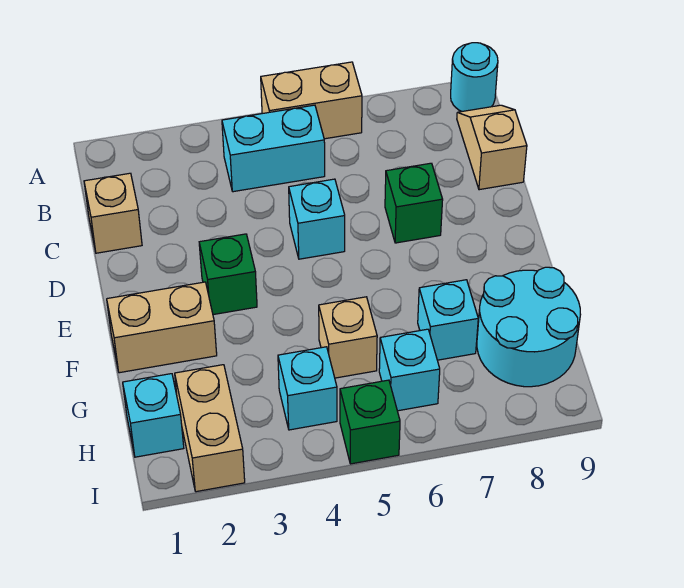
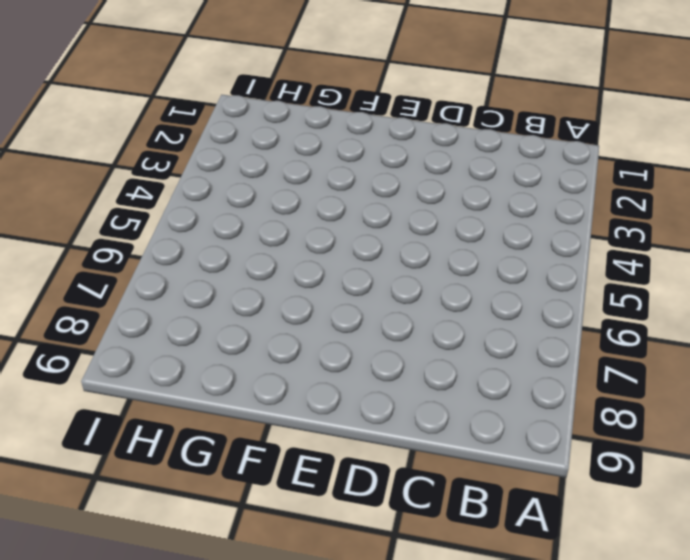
none -> tan brick A5:A6 level 1
none -> cyan round brick A9 level 1
none -> cyan brick B4:B5 level 1

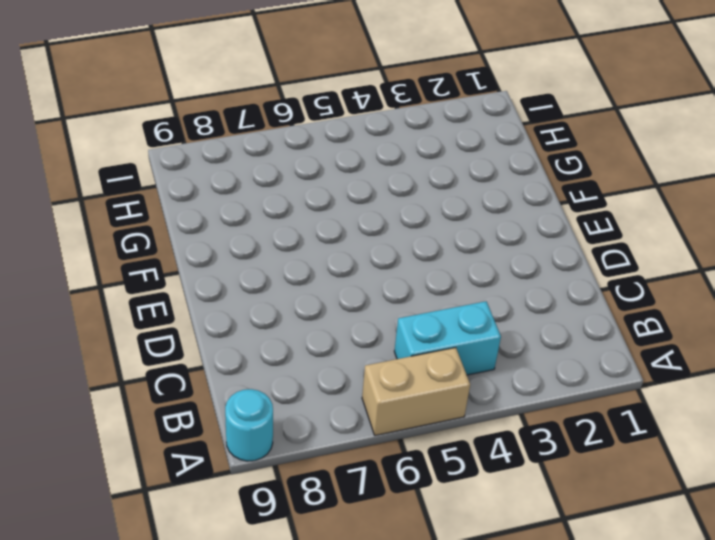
none -> tan slope B9:C9 level 1 top C
none -> tan brick C1 level 1
none -> cyan brick D5 level 1

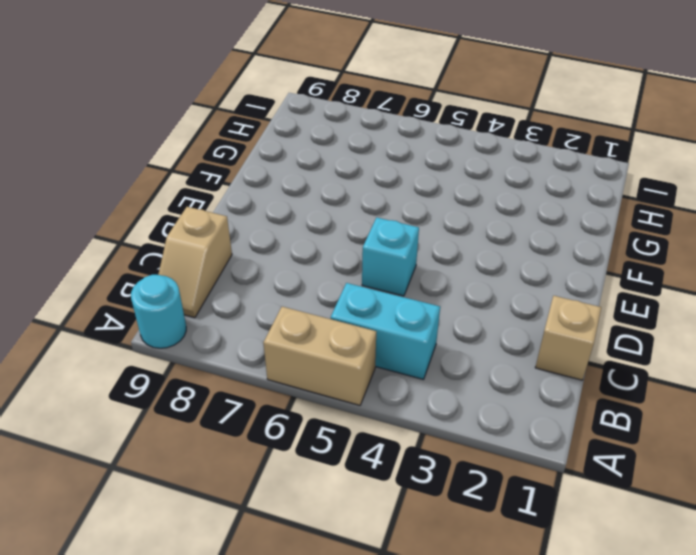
none -> green brick D7 level 1
none -> green brick E3 level 1
none -> tan brick F1:F2 level 1

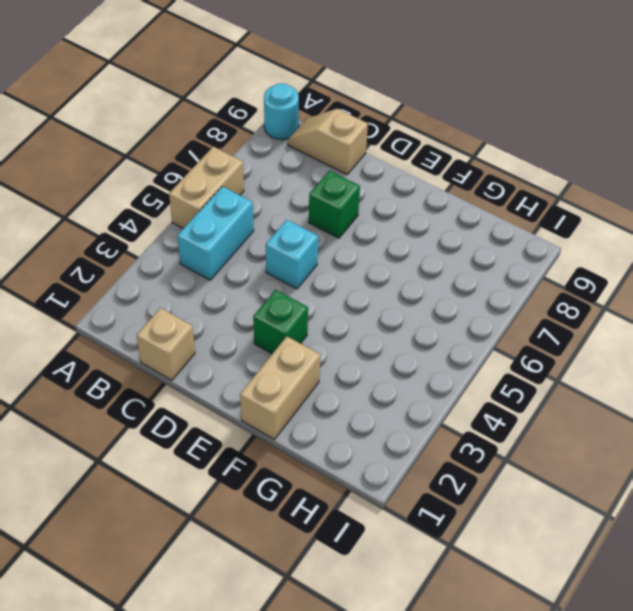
none -> tan brick G5 level 1
none -> cyan brick G7 level 1
none -> cyan round brick G8:H9 level 1

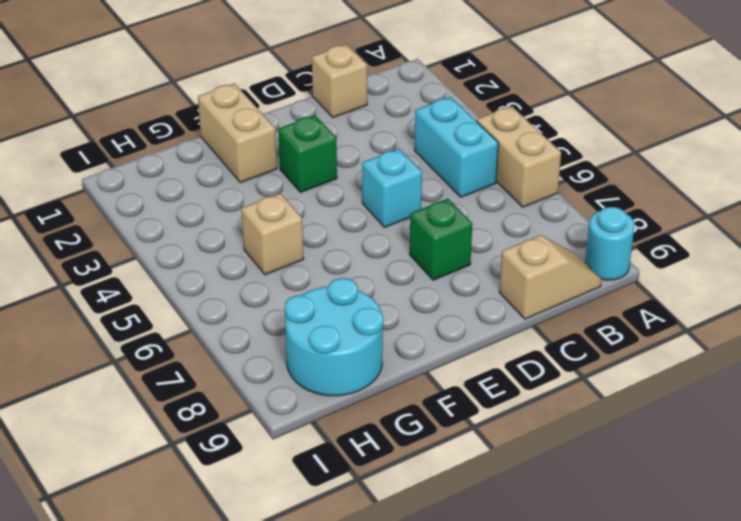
none -> cyan brick G7 level 1
none -> cyan brick H1 level 1
none -> tan brick H2:I2 level 1

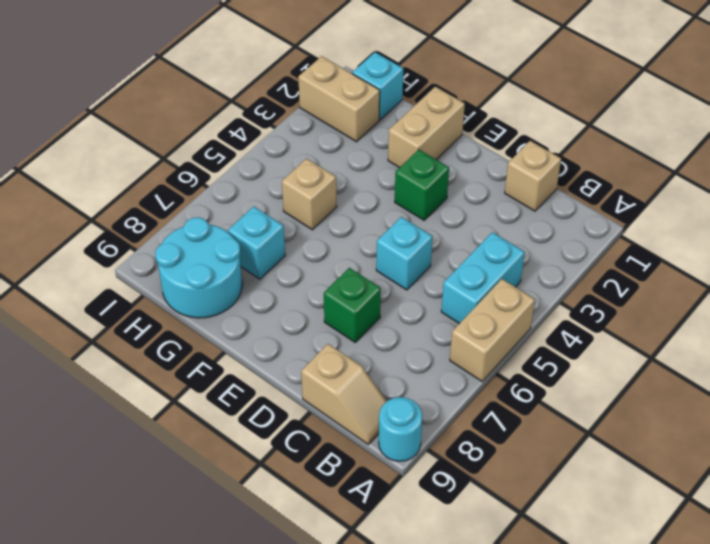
none -> cyan brick H4 level 1
none -> cyan brick H6 level 1
none -> green brick I5 level 1

